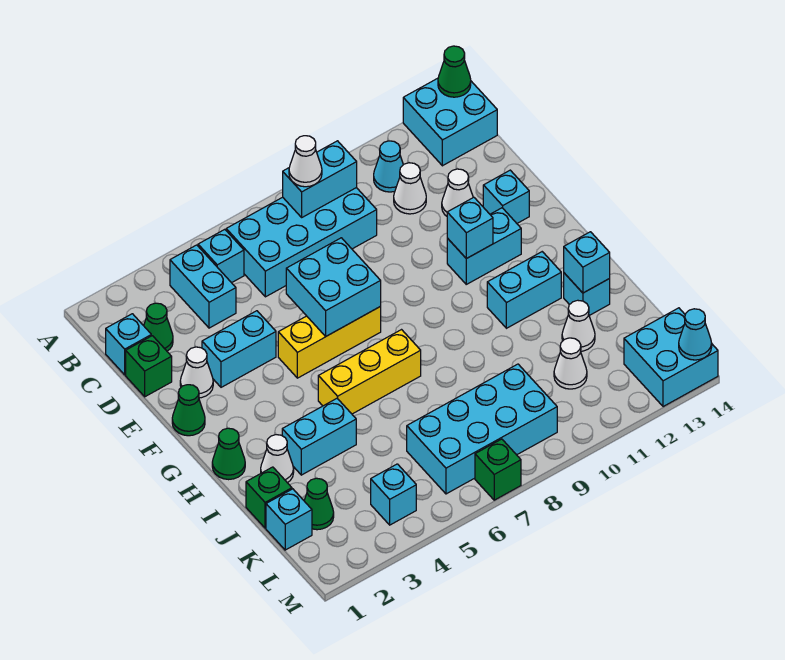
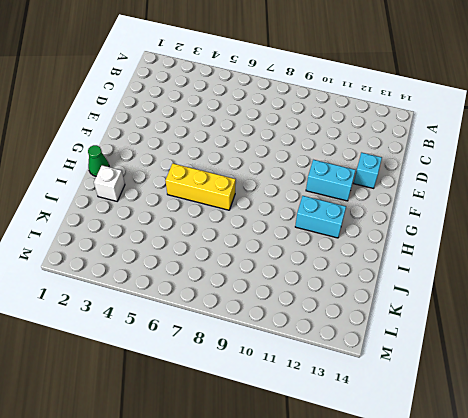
white brick I2 level 1 -> white cone I2 level 1
none -> cyan brick A13:B14 level 1
none -> cyan brick B4:C4 level 1
none -> cyan brick B5 level 1
none -> cyan brick B6:C9 level 1

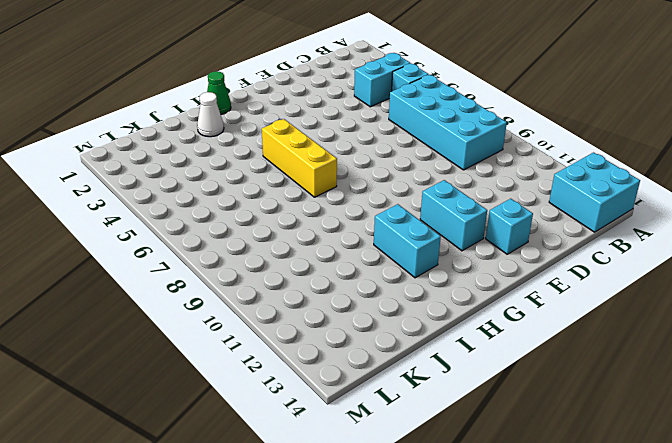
none -> cyan cone B11 level 1
none -> cyan brick C1 level 1
none -> green cone C2 level 1
none -> white cone C11 level 1

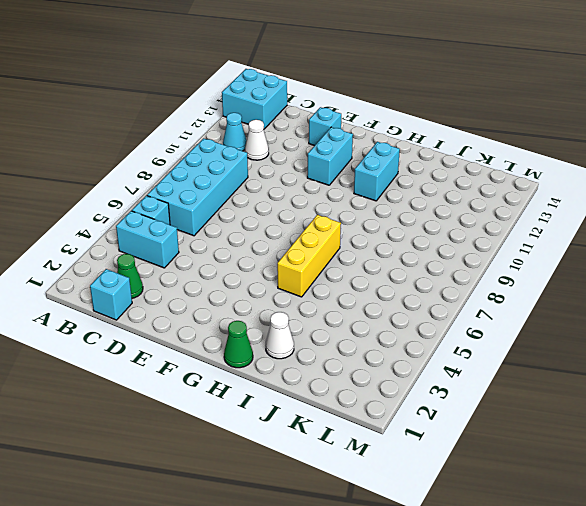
none -> green brick D1 level 1
none -> white cone D12 level 1
none -> white cone E2 level 1
none -> cyan brick E3:E4 level 1

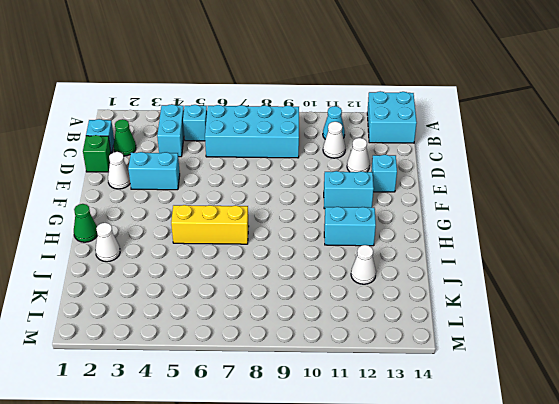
none -> green cone F1 level 1
none -> yellow brick F5:F7 level 1
none -> cyan brick I3:I4 level 1
none -> cyan brick I13 level 1

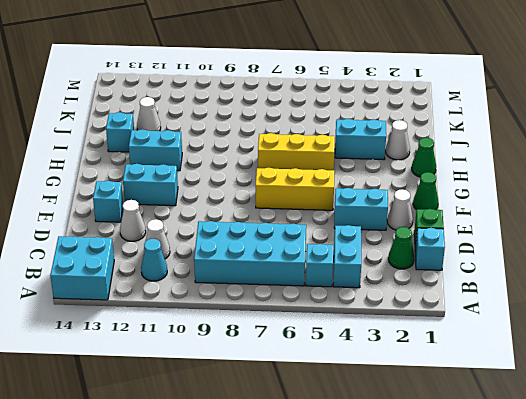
none -> green brick J1 level 1
none -> cyan brick K1 level 1
none -> green cone K2 level 1
none -> cyan brick K6:L9 level 1

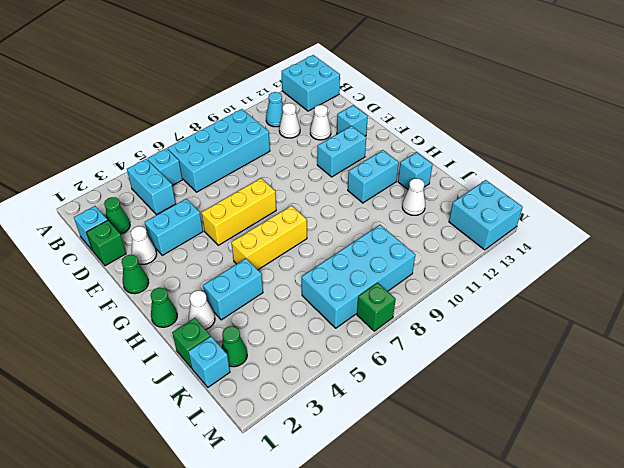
none -> white cone K11 level 1
none -> cyan brick L4 level 1
none -> green cone A14 level 2
none -> cyan brick B8:B9 level 2

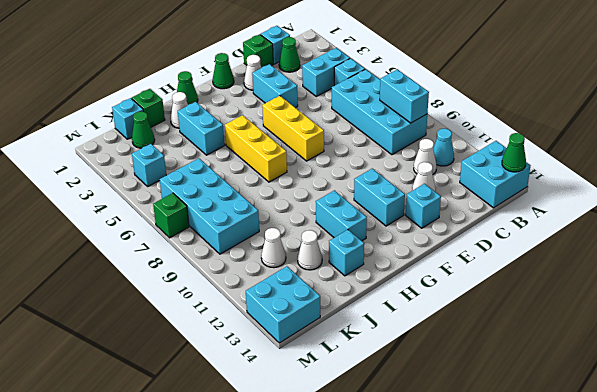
none -> cyan brick E6:F7 level 2
none -> cyan brick F11 level 2
none -> cyan brick I13 level 2
none -> cyan cone M14 level 2

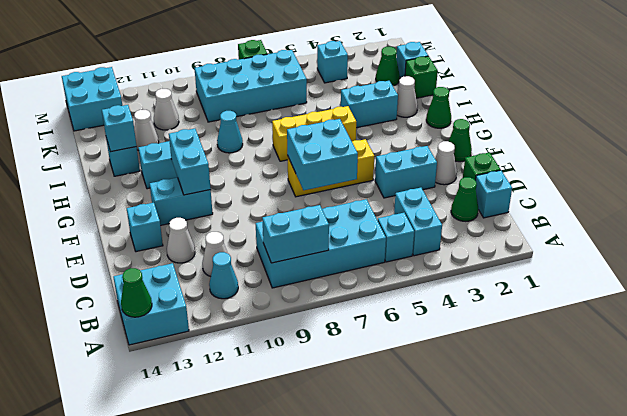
cyan brick F11:G11 level 2 -> cyan brick F11 level 2
cyan cone I9 level 1 -> cyan cone M14 level 2
none -> white cone B8 level 3

